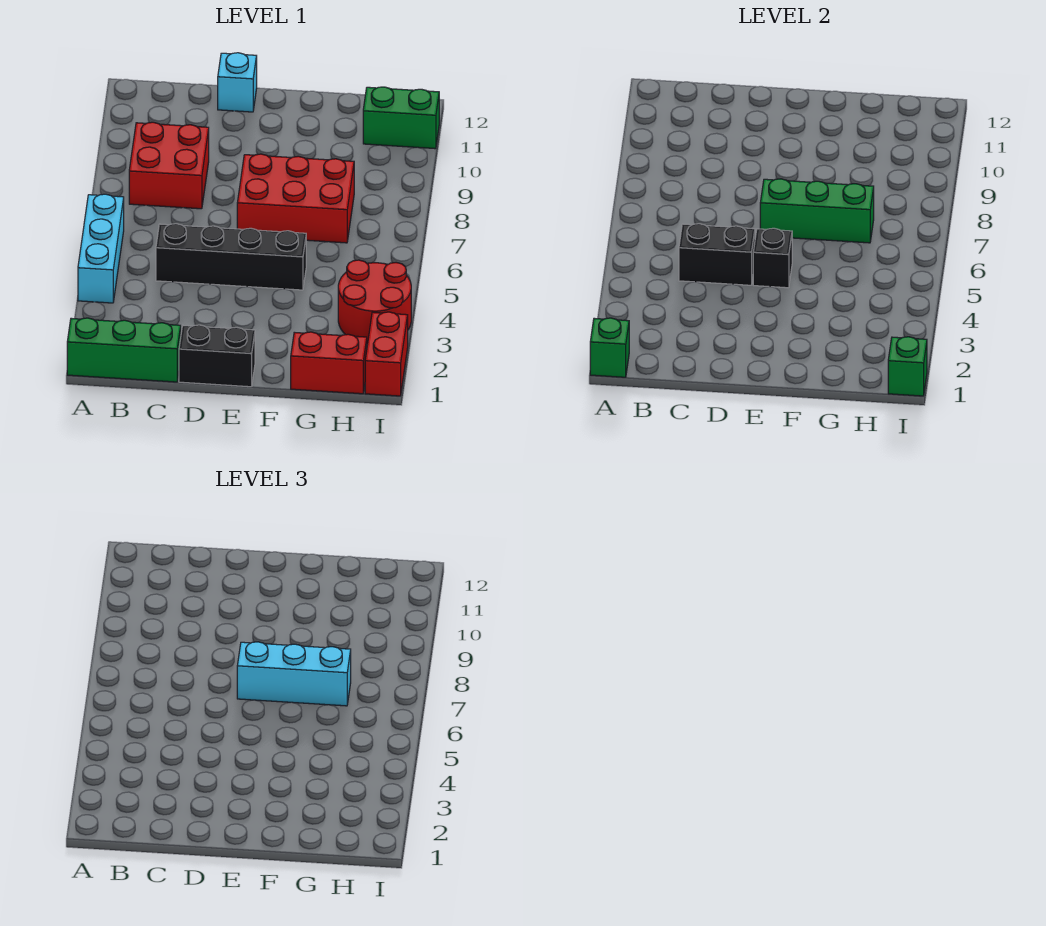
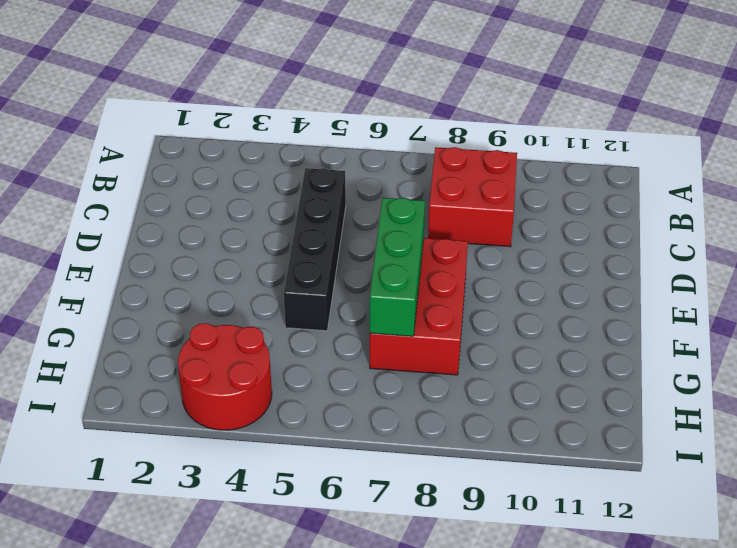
none -> green brick A1:C1 level 1
none -> cyan brick A4:A6 level 1
none -> black brick D1:E1 level 1

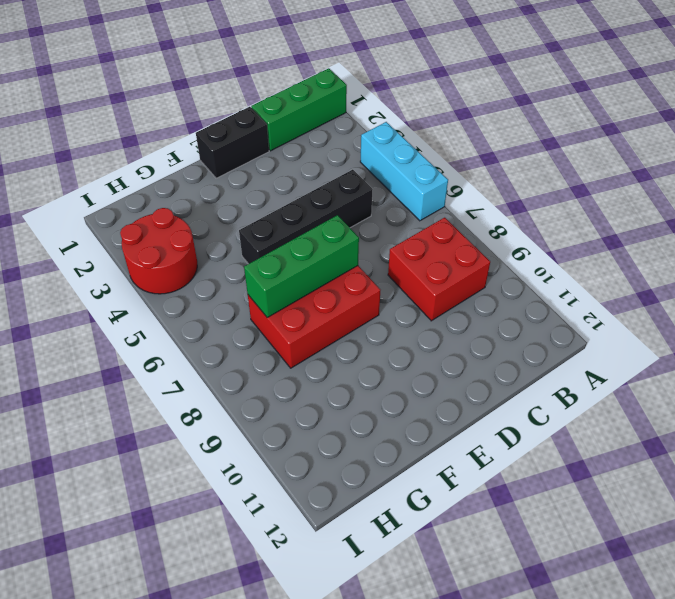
none -> cyan brick D12 level 1
none -> red brick G1:H1 level 1
none -> green brick H11:I11 level 1

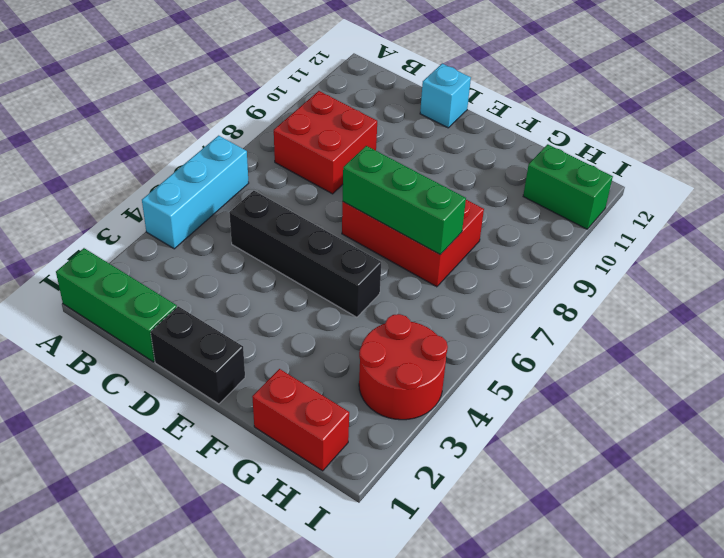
none -> red brick I1:I2 level 1
none -> green brick A1 level 2
none -> black brick C5:D5 level 2

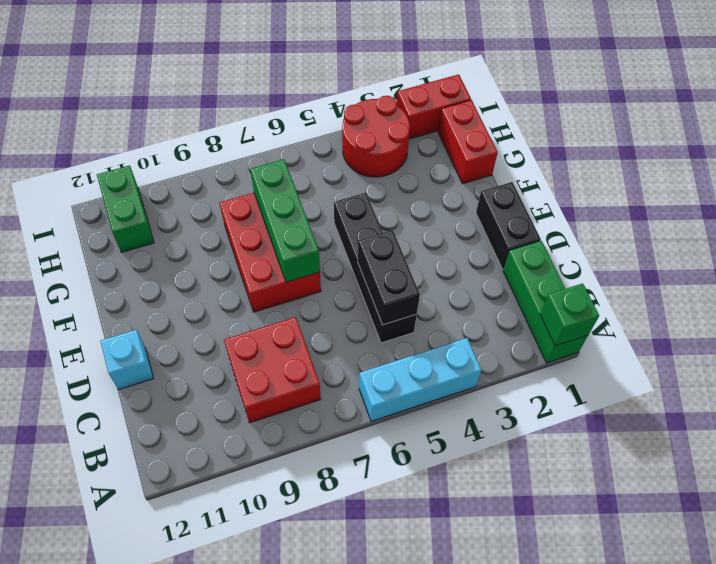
none -> black brick E5 level 2
none -> green brick I1 level 2
none -> cyan brick E7:G7 level 3

